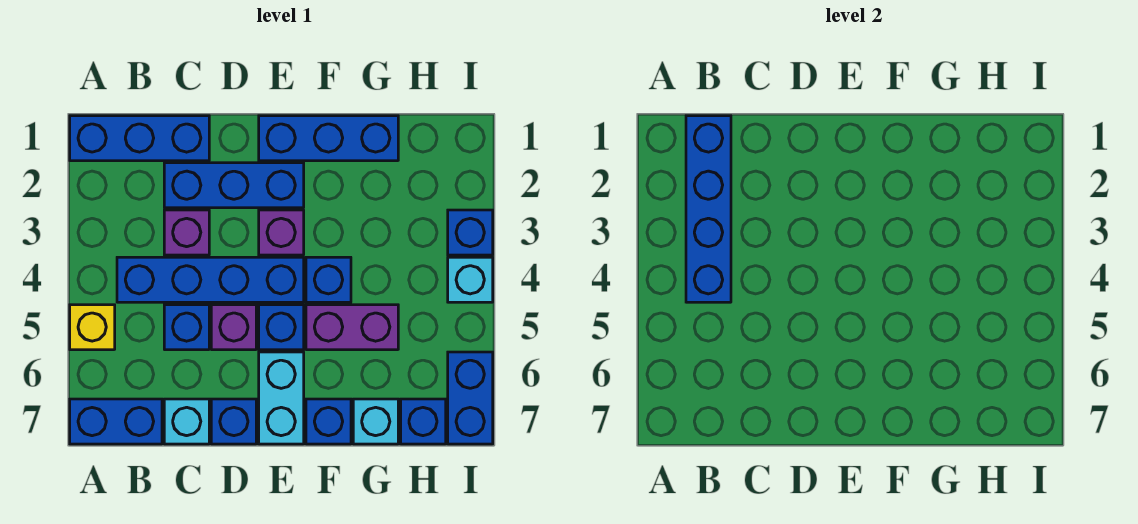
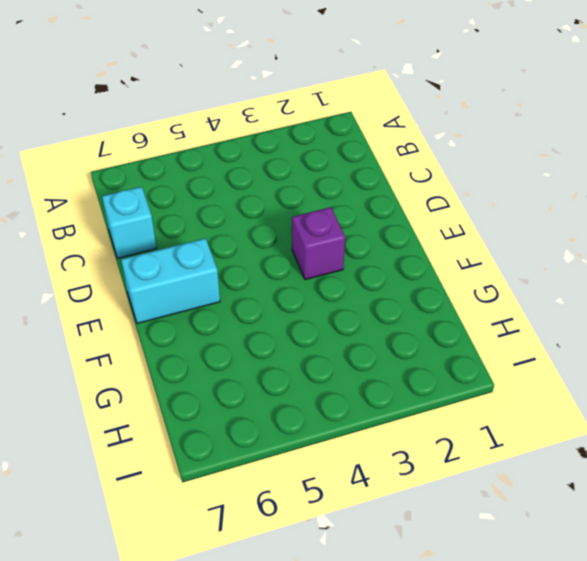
none -> blue brick A1:C1 level 1
none -> yellow brick A5 level 1
none -> blue brick A7:B7 level 1

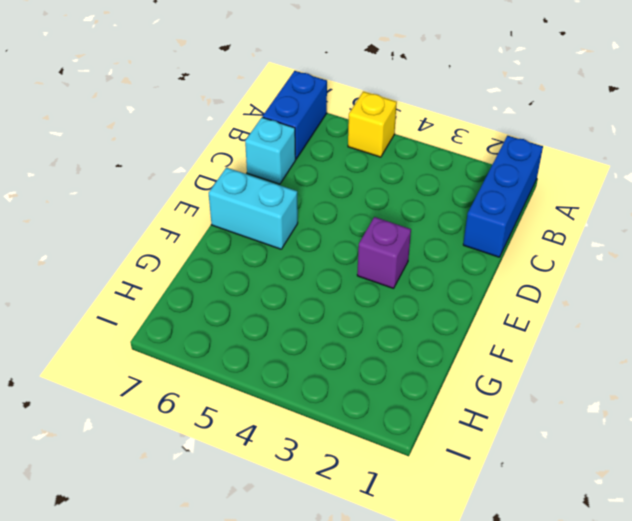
none -> blue brick B4:E4 level 1
none -> blue brick C2:E2 level 1
none -> purple brick C3 level 1

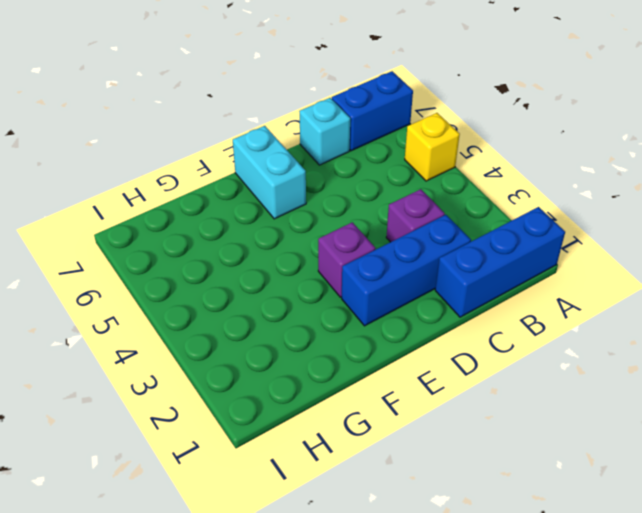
none -> blue brick B4:E4 level 1
none -> blue brick C5 level 1
none -> purple brick D5 level 1

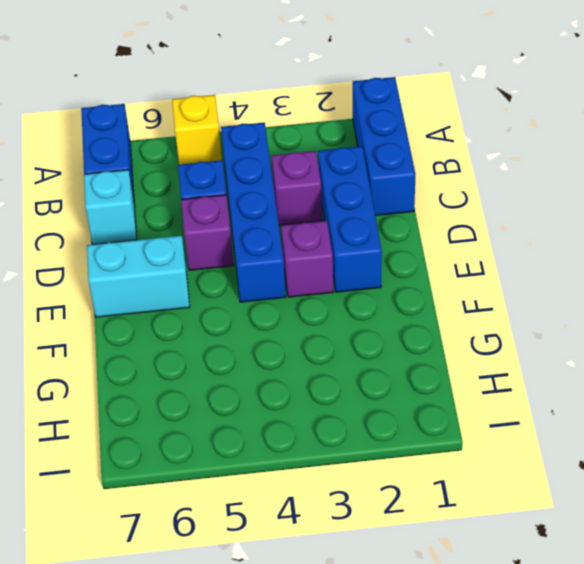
none -> blue brick D7 level 1
none -> blue brick E1:G1 level 1
none -> blue brick E5 level 1

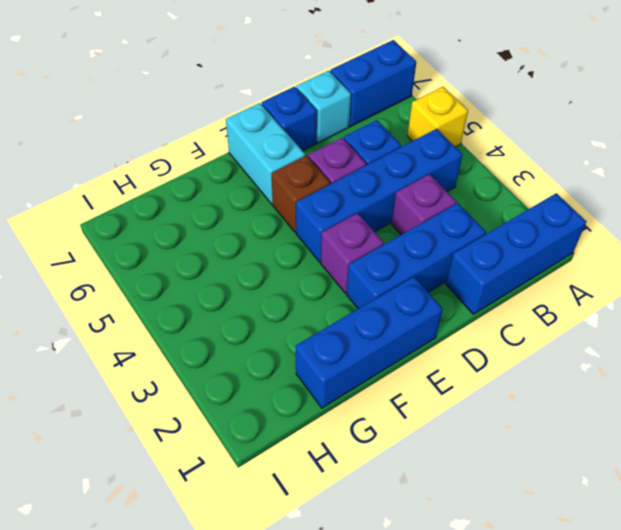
brown brick E5 level 1 -> blue brick E5 level 1
none -> blue brick F4 level 1
none -> purple brick F5:G5 level 1
none -> blue brick F7 level 1

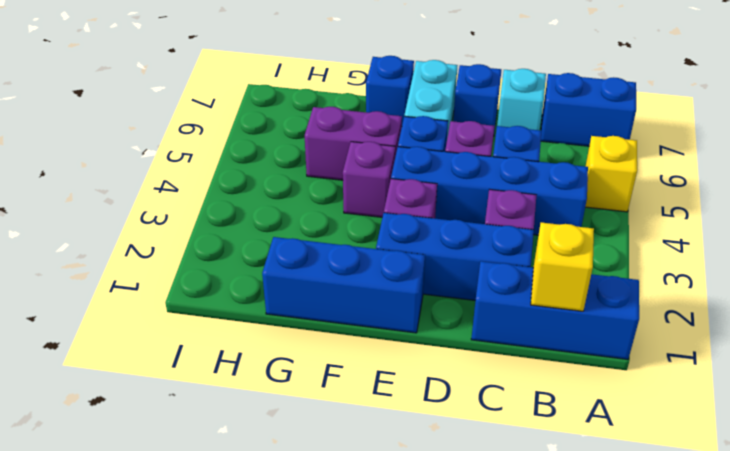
yellow brick B1 level 2 -> blue brick B1:B4 level 2
purple brick F4 level 1 -> blue brick F4 level 1
none -> cyan brick G7 level 1
none -> blue brick H7 level 1
none -> blue brick I3 level 1

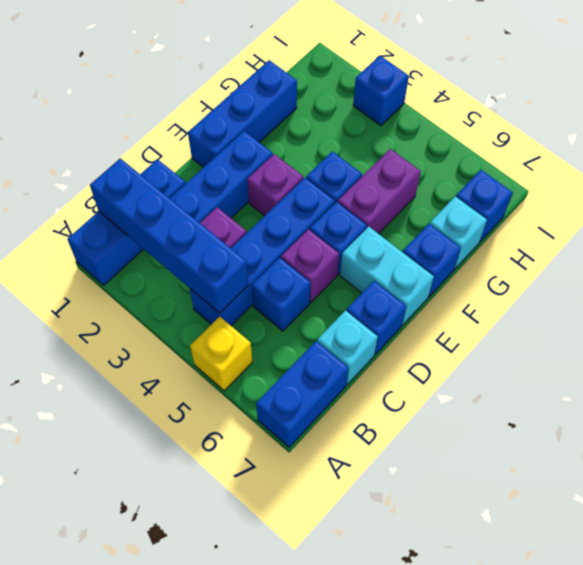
none -> cyan brick I4 level 1
none -> blue brick I6:I7 level 1

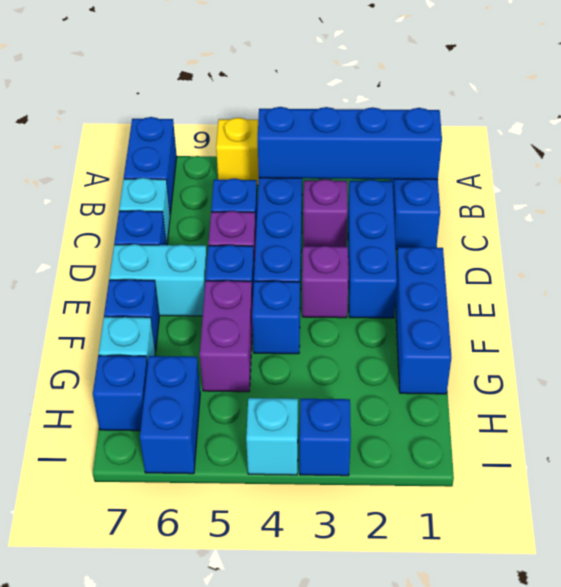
blue brick H6:I6 level 1 -> blue brick I6:I7 level 1

